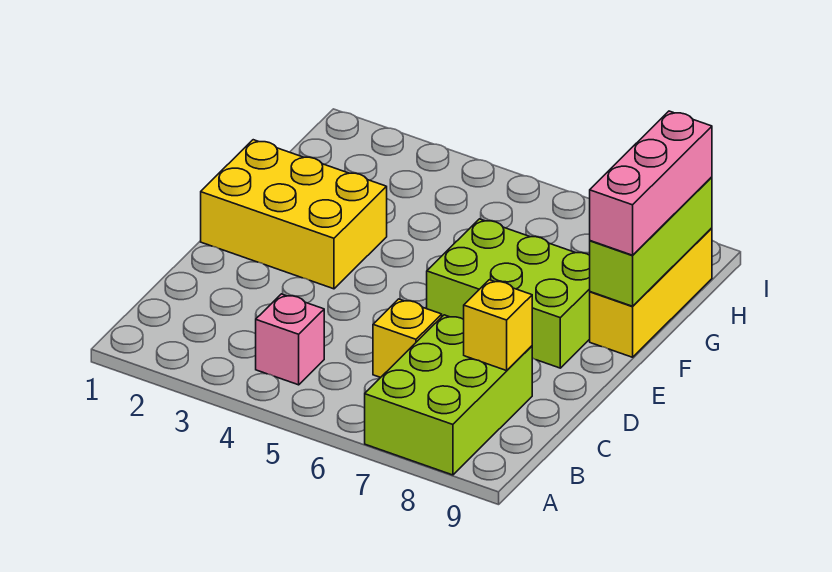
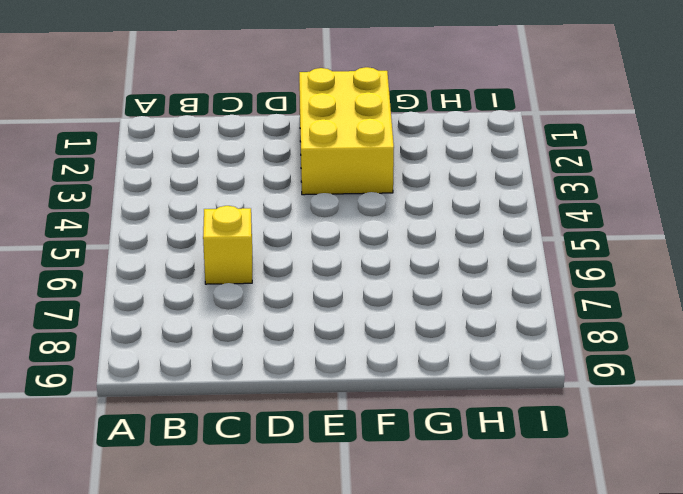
none -> lime brick A7:C8 level 1
none -> pink brick B4 level 1

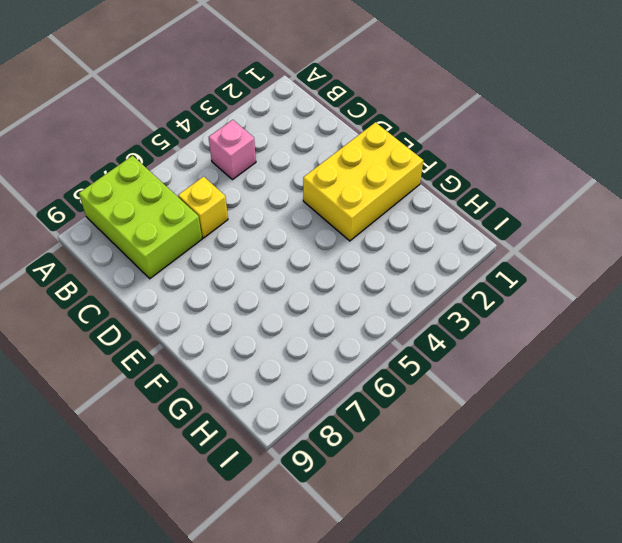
none -> lime brick E6:F8 level 1
none -> yellow brick F9:H9 level 1

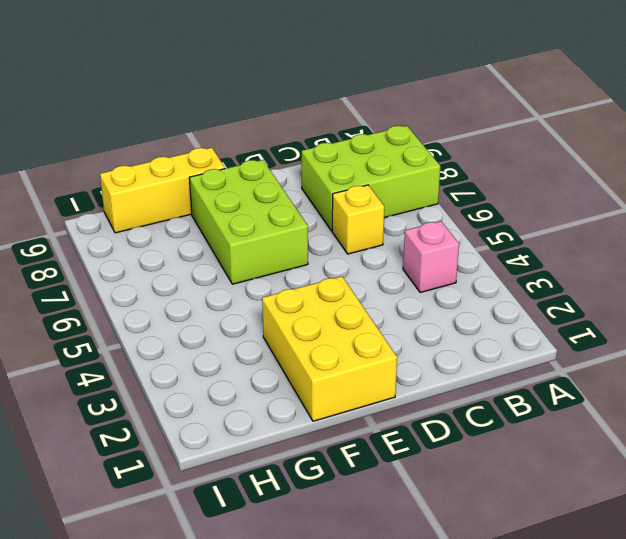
none -> yellow brick C8 level 2
none -> lime brick F9:H9 level 2

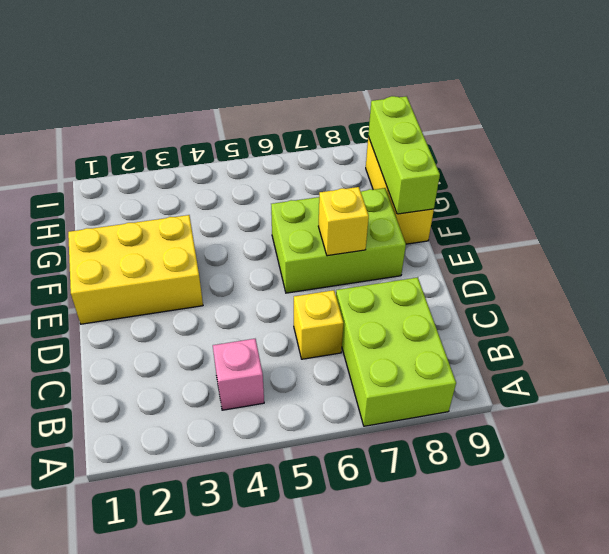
yellow brick E7 level 2 -> yellow brick C8 level 2
none -> pink brick F9:H9 level 3

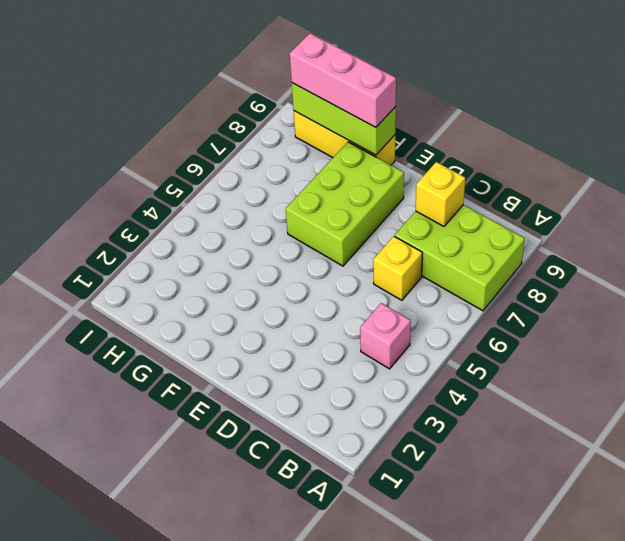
none -> yellow brick E1:F3 level 1

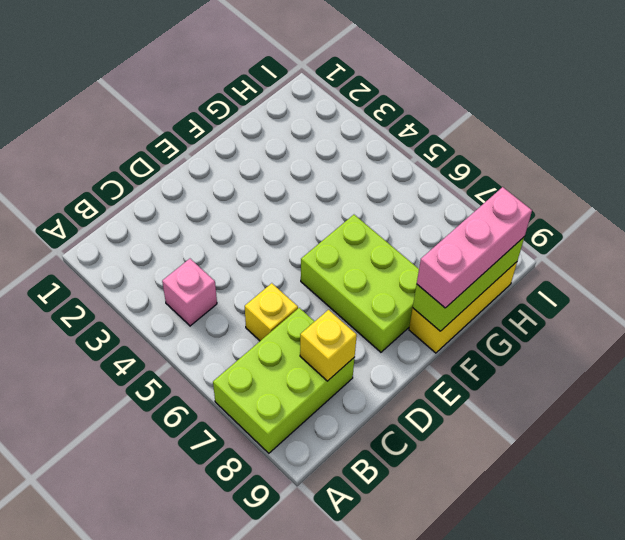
none -> yellow brick E1:F3 level 1

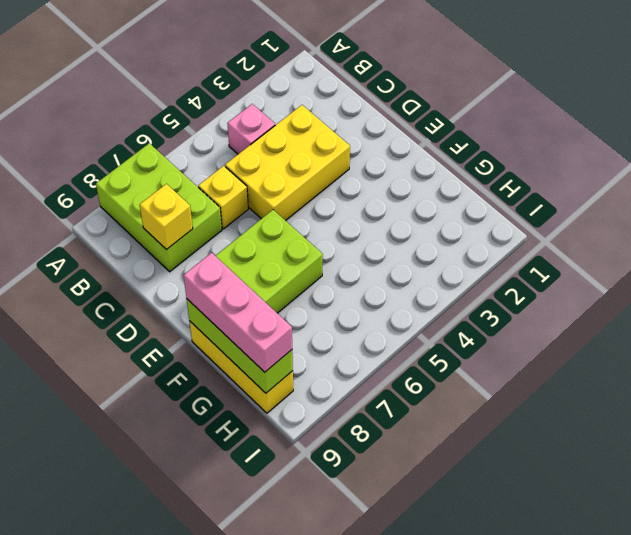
yellow brick C3:D5 level 1 -> yellow brick E1:F3 level 1

